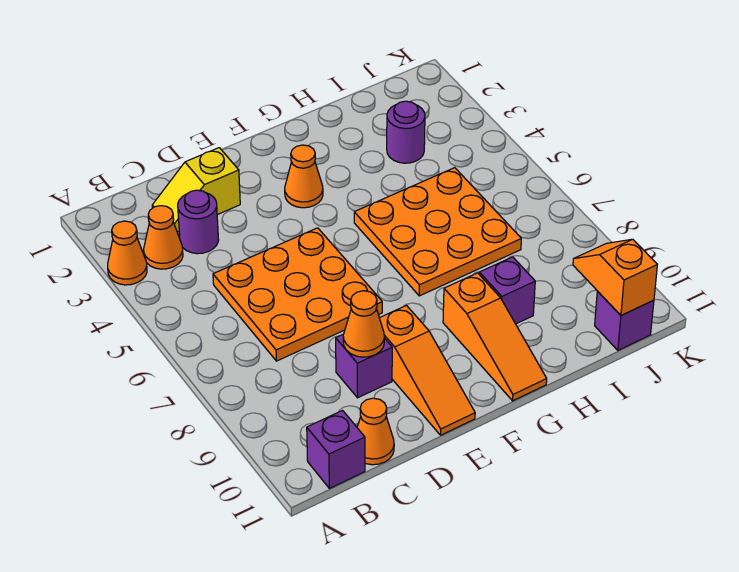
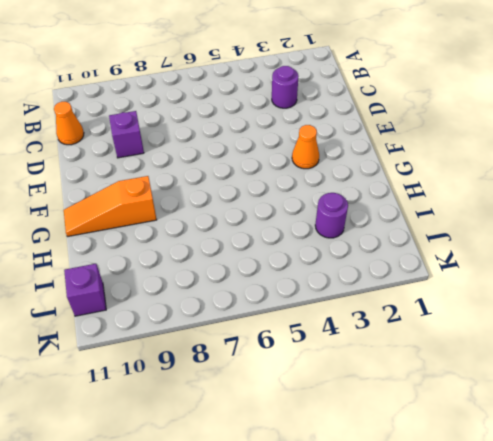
none -> orange cone A3 level 1
none -> orange cone B3 level 1
none -> purple brick B11 level 1

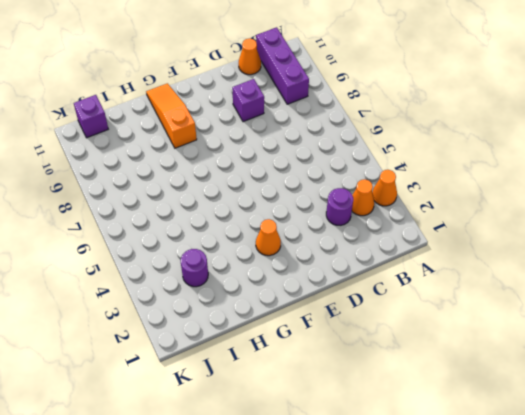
purple brick B9:B11 level 1 -> purple brick B11 level 1
none -> yellow slope C2:D2 level 1 top D
none -> orange plate C5:E7 level 1
none -> orange slope E9:E11 level 1 top 9

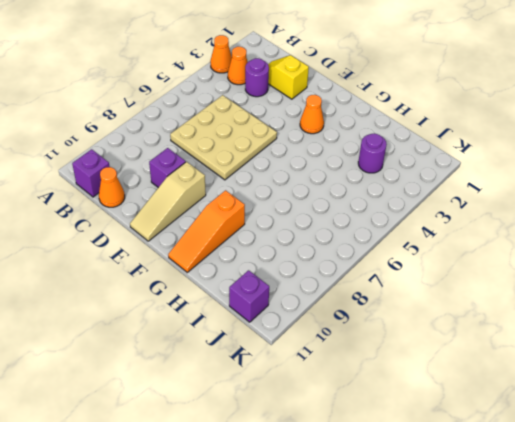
tan plate C5:E7 level 1 -> orange plate C5:E7 level 1
tan slope E9:E11 level 1 top 9 -> orange slope E9:E11 level 1 top 9
none -> orange plate G5:I7 level 1
none -> purple brick H9 level 1
none -> orange cone D9 level 2

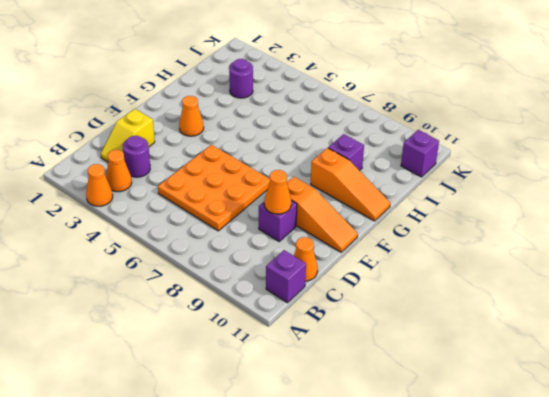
none -> orange plate G5:I7 level 1
none -> orange slope J10:J11 level 2 top 11

